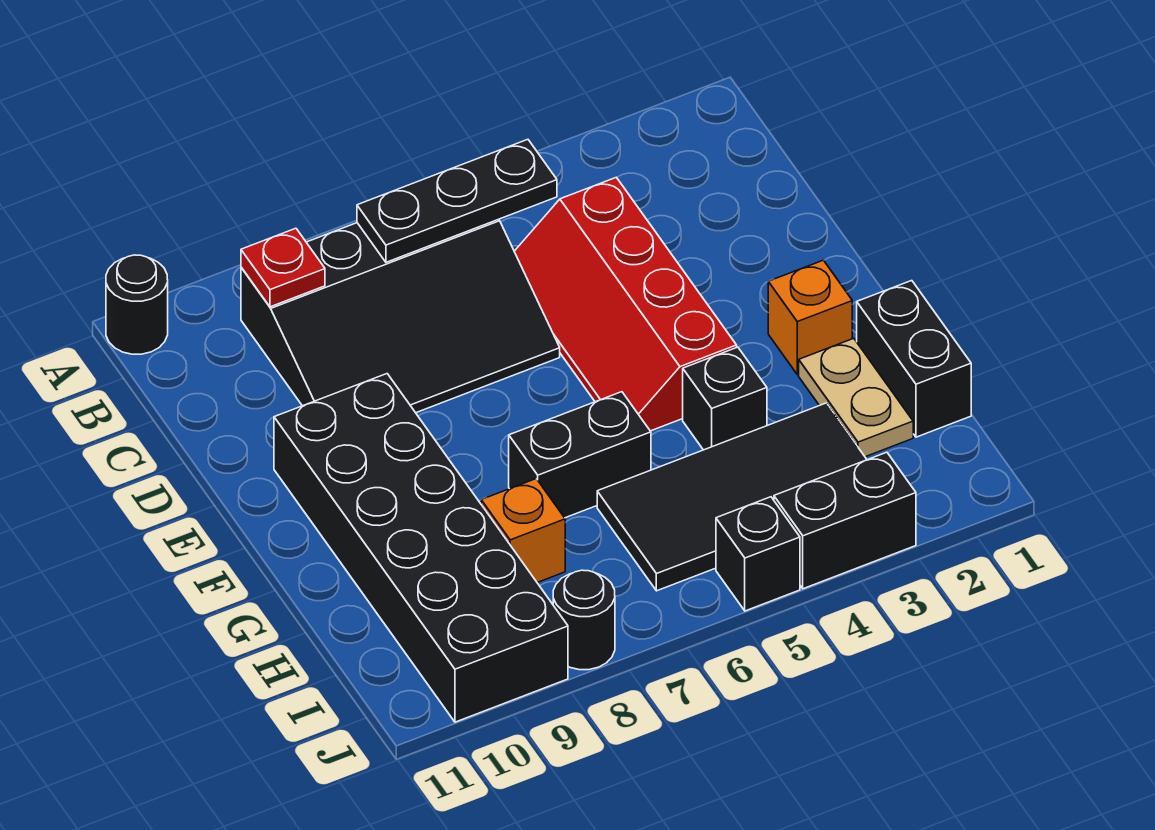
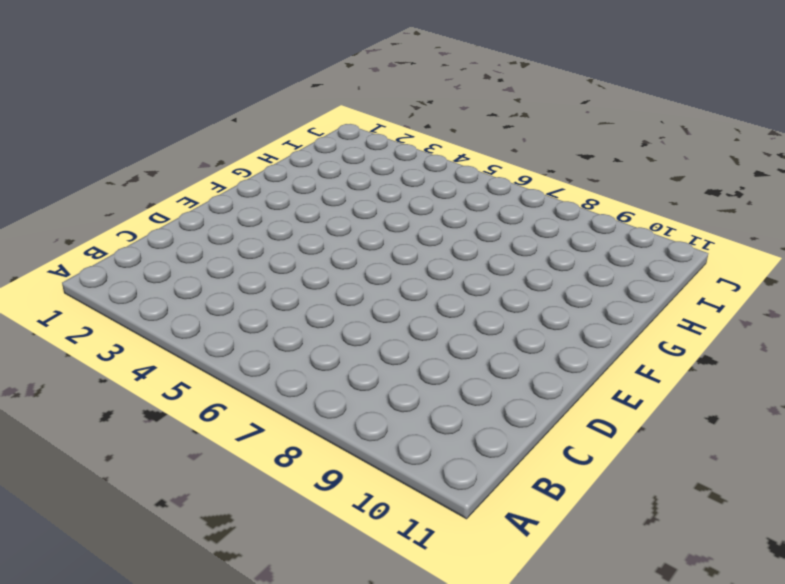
none -> black round brick A11 level 1
none -> black slope B6:D9 level 1 top B
none -> red slope C4:F5 level 1 top 4

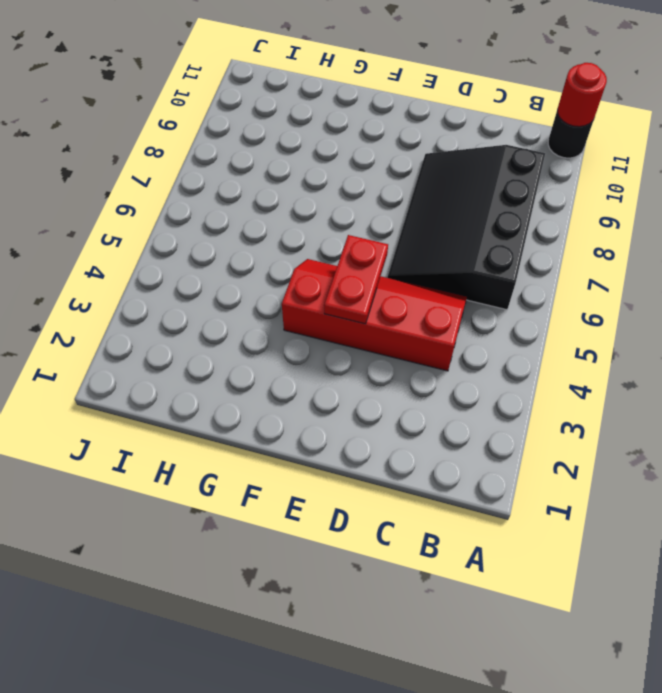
red round brick A11 level 2 -> none
red plate E4:E5 level 2 -> none
none -> black brick E9:J10 level 1
none -> orange brick F2 level 1
none -> black brick G1:H1 level 1

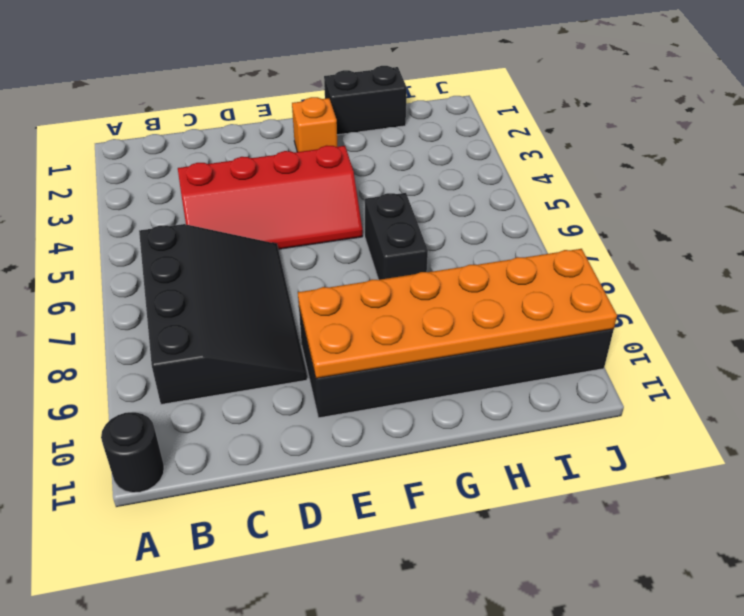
orange plate E9:J10 level 2 -> none
none -> tan plate G2:H2 level 1
none -> black brick G4 level 1
none -> black tile H3:I6 level 1

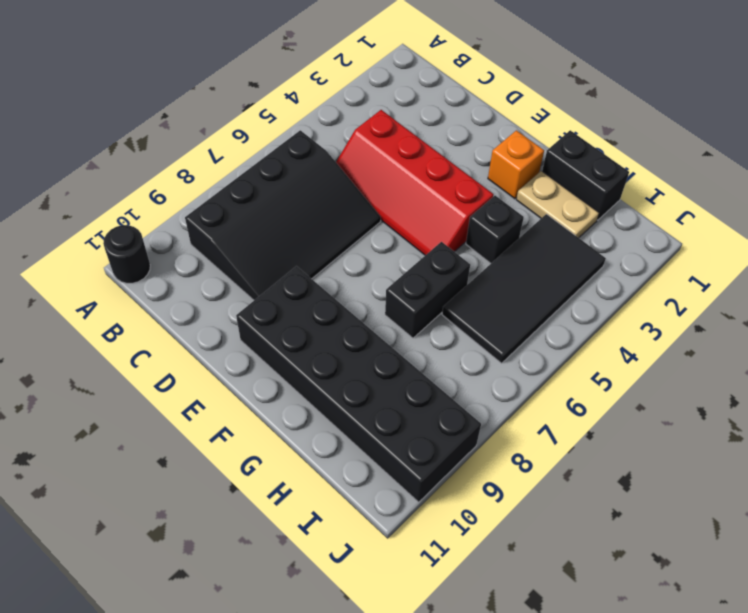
none -> orange brick H8 level 1
none -> black brick J3:J4 level 1
none -> black brick J5 level 1

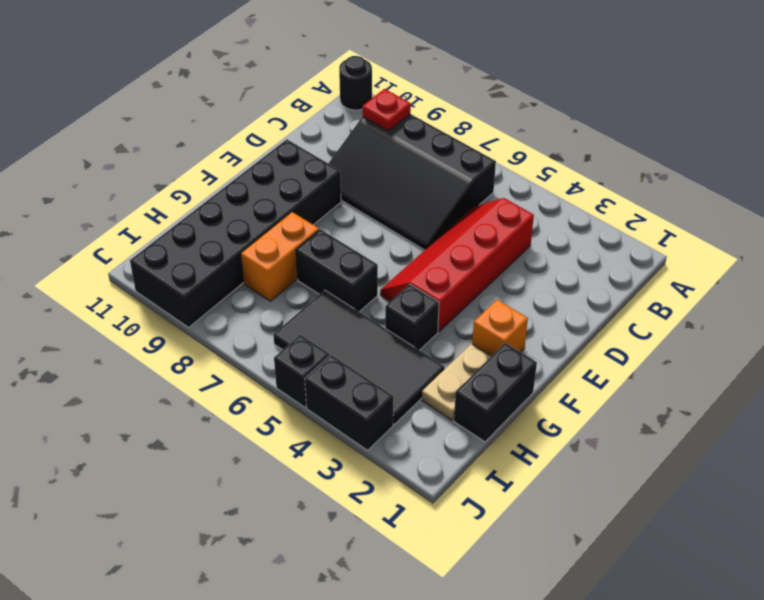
orange brick G8:H8 level 1 -> orange brick H8 level 1
none -> black round brick J8 level 1
none -> black plate B5:B7 level 2

